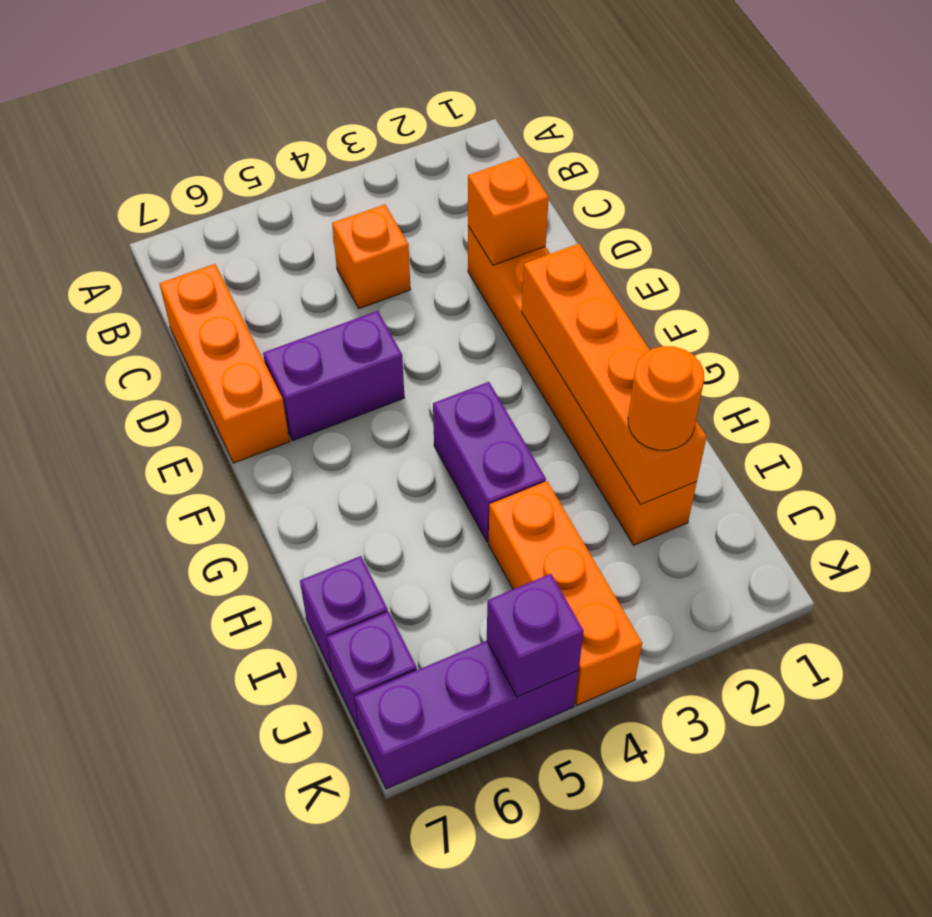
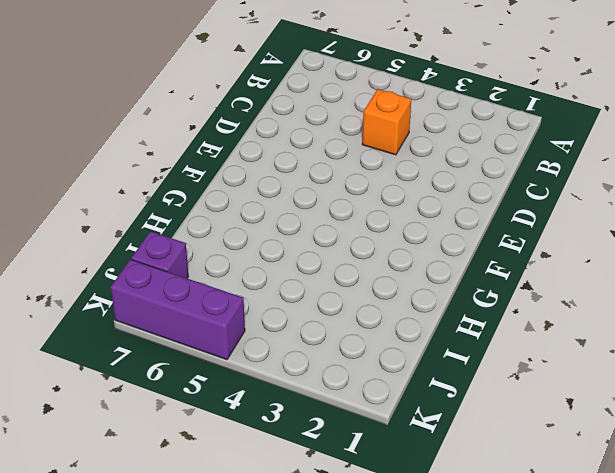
none -> orange brick C7:E7 level 1
none -> orange brick D2:I2 level 1
none -> purple brick E5:E6 level 1

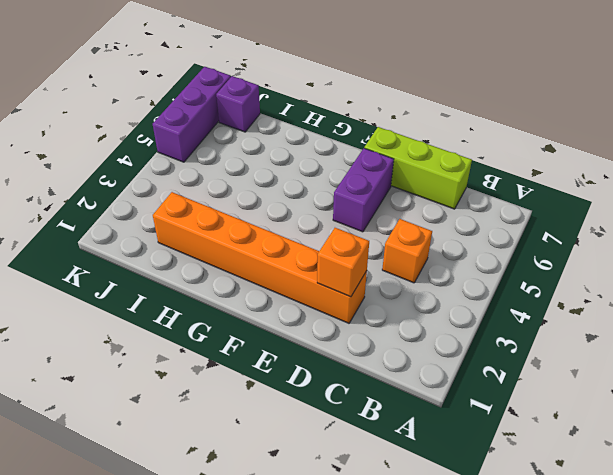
lime brick C7:E7 level 1 -> orange brick C7:E7 level 1
none -> purple brick G4:H4 level 1
none -> orange brick I4:K4 level 1
none -> purple brick I7 level 1

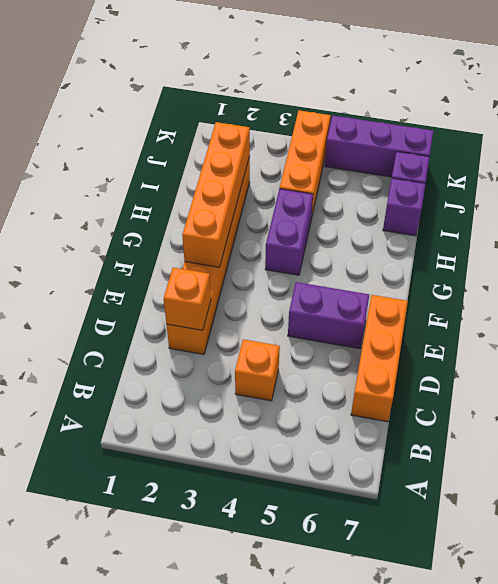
none -> purple brick K5 level 2
none -> orange round brick I2 level 3

